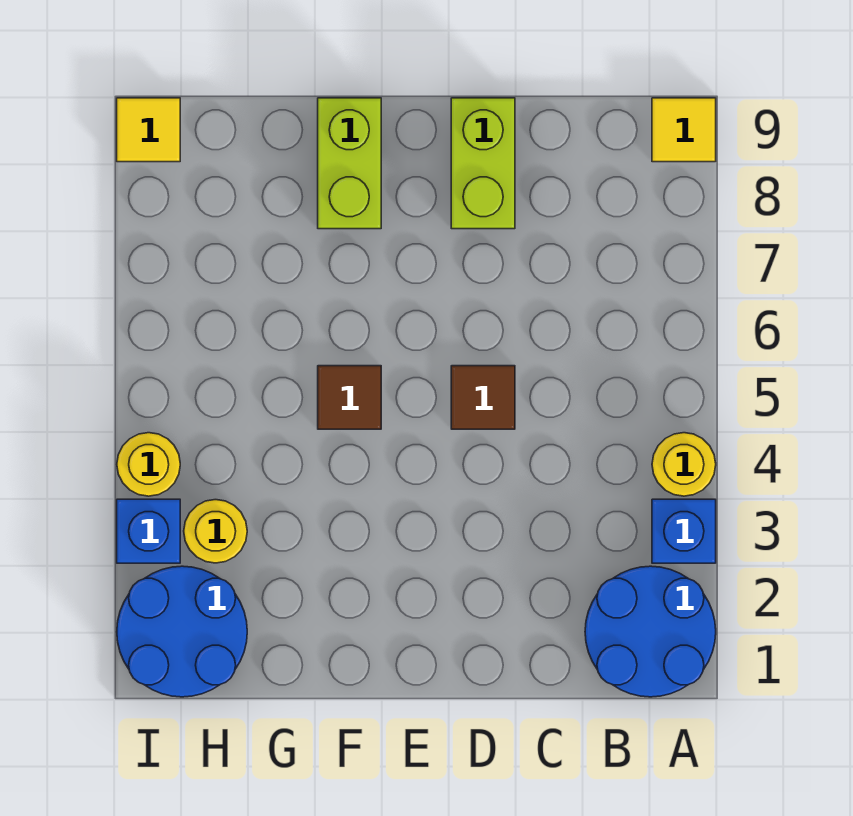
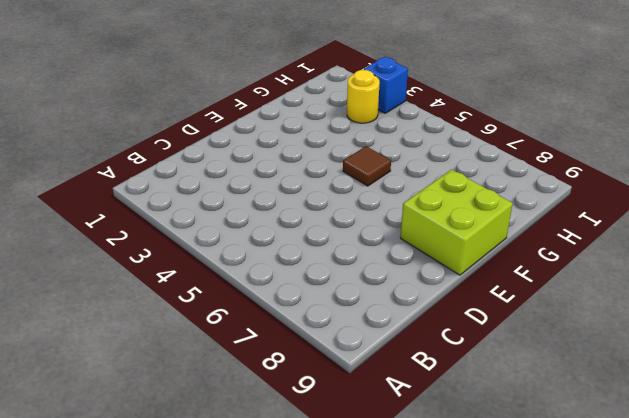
lime brick E8:F9 level 1 -> lime brick F8:F9 level 1
none -> blue round brick A1:B2 level 1
none -> blue brick A3 level 1
none -> yellow round brick A4 level 1

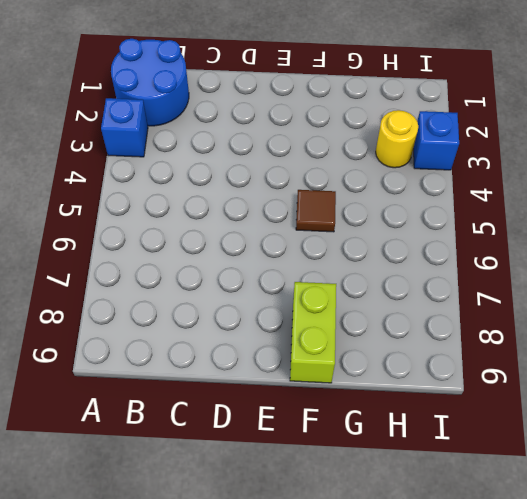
none -> yellow round brick A4 level 1
none -> yellow tile A9 level 1
none -> brown tile D5 level 1

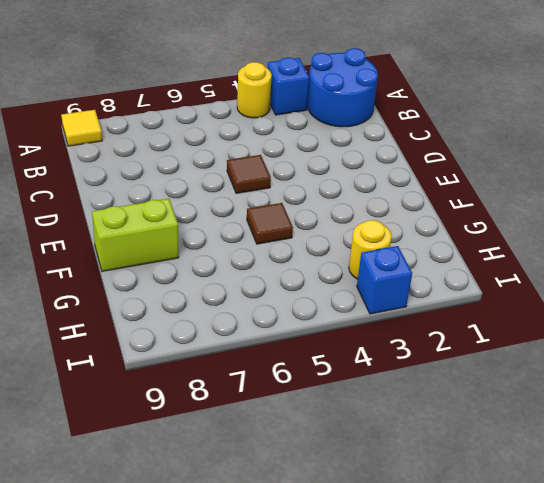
none -> lime brick D8:D9 level 1
none -> blue round brick H1:I2 level 1
none -> yellow round brick I4 level 1

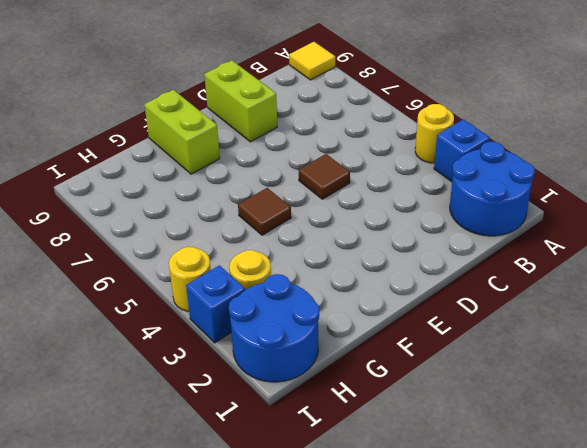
none -> yellow tile I9 level 1

